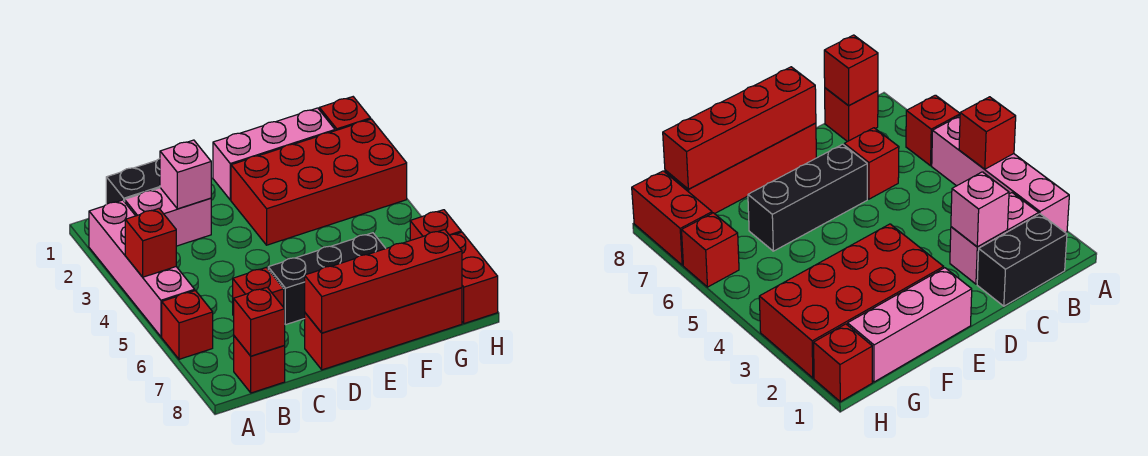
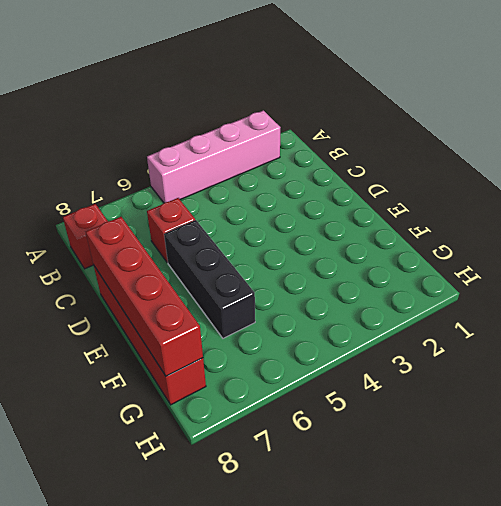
none -> red brick A6 level 1
none -> black brick B1:C1 level 1
none -> pink brick B2:C2 level 1

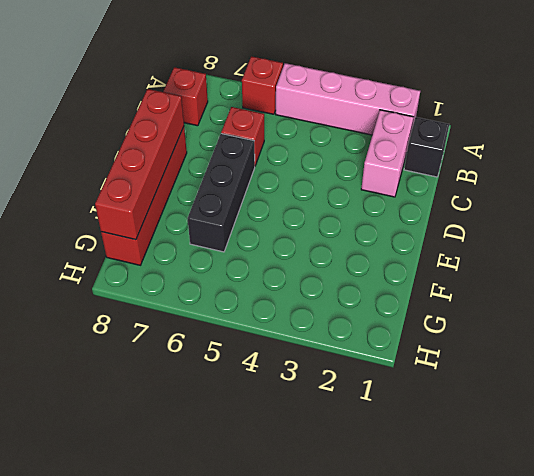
black brick B1 level 1 -> black brick B1:C1 level 1
none -> pink brick E1:G1 level 1
none -> red brick E2:H3 level 1
none -> red brick H1 level 1

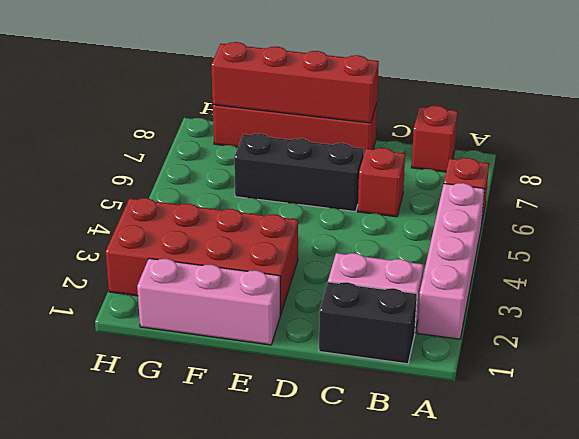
none -> red brick H1 level 1
none -> red brick H6 level 1
none -> red brick H7:H8 level 1

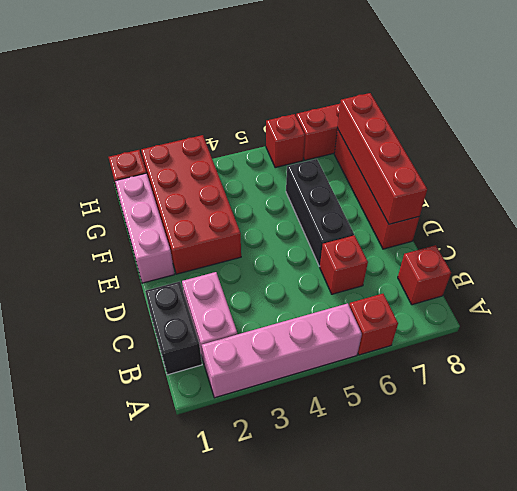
none -> red brick A4 level 2
none -> red brick B8 level 2
none -> pink brick C2 level 2

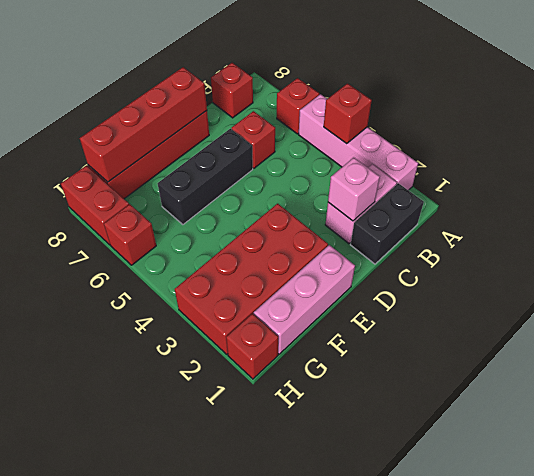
none -> red brick B8 level 2

